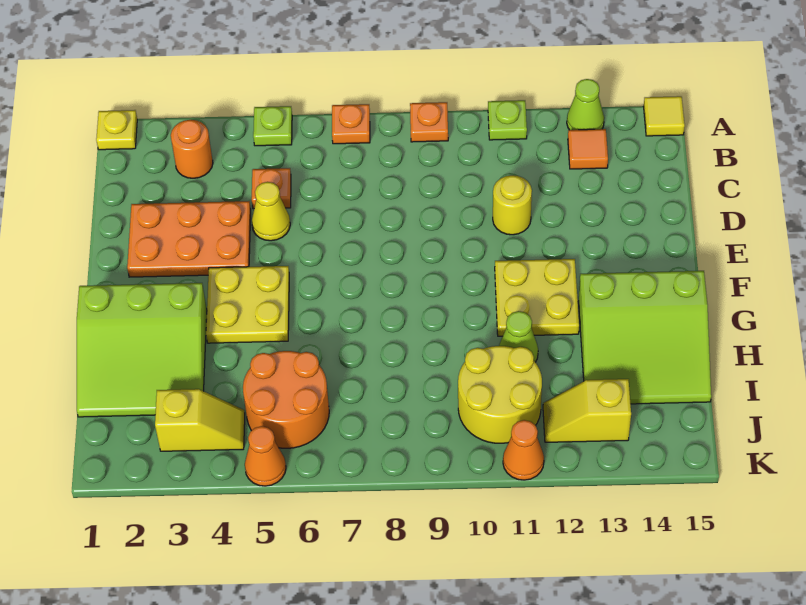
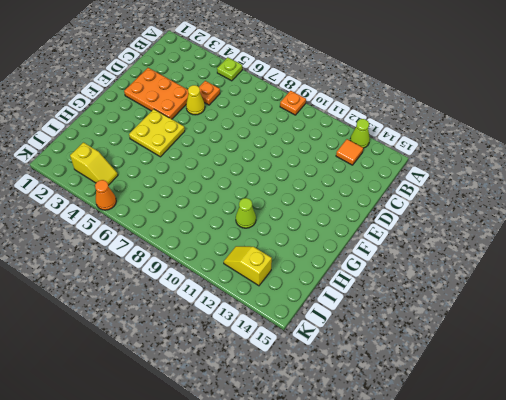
none -> yellow plate A1 level 1
none -> orange plate A7 level 1
none -> lime plate A11 level 1

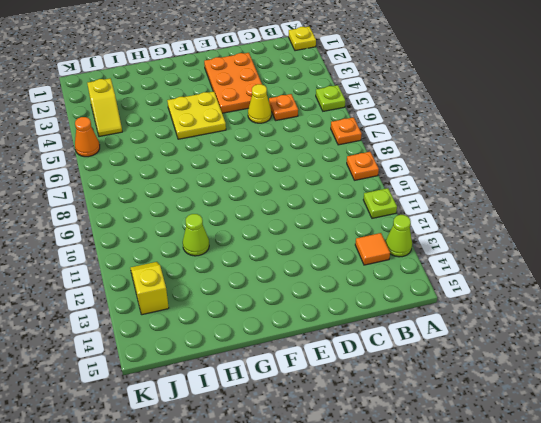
none -> yellow tile A15 level 1
none -> orange round brick B3 level 1
none -> yellow round brick D11 level 1

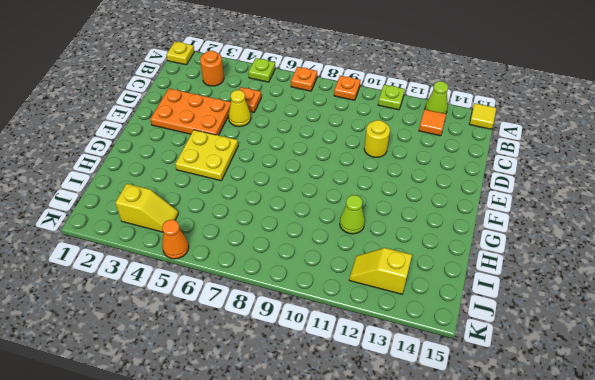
none -> yellow plate F11:G12 level 1
none -> lime slope G1:I3 level 1 top G
none -> lime slope G13:I15 level 1 top G

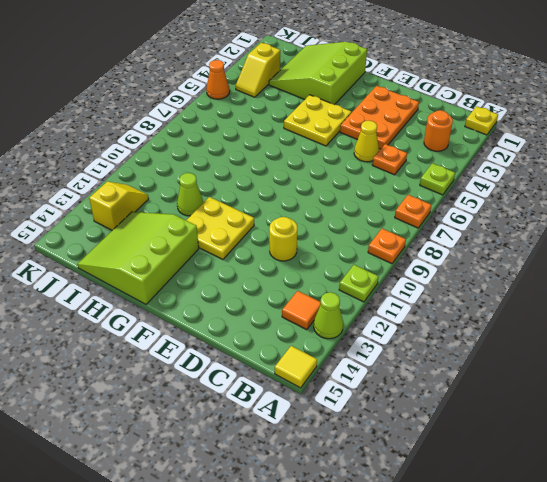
none -> orange round brick I5:J6 level 1
none -> yellow round brick I10:J11 level 1
none -> orange cone K11 level 1

